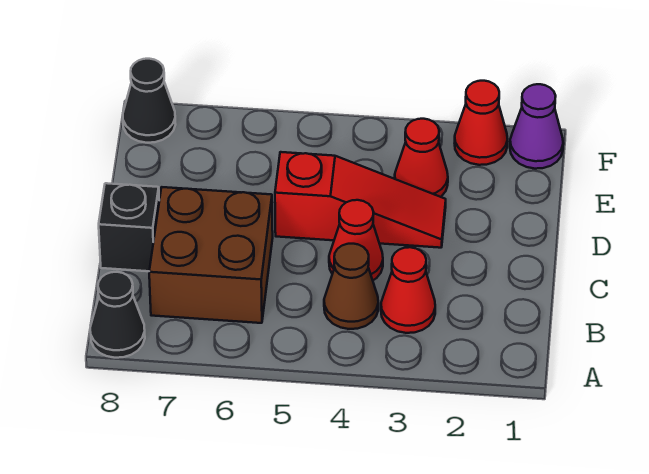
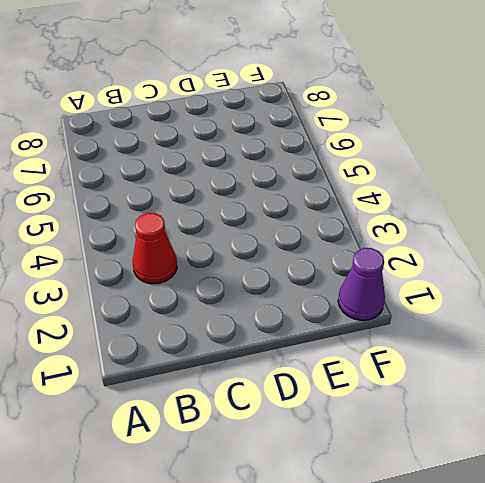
none -> black cone A8 level 1
none -> brown cone B4 level 1

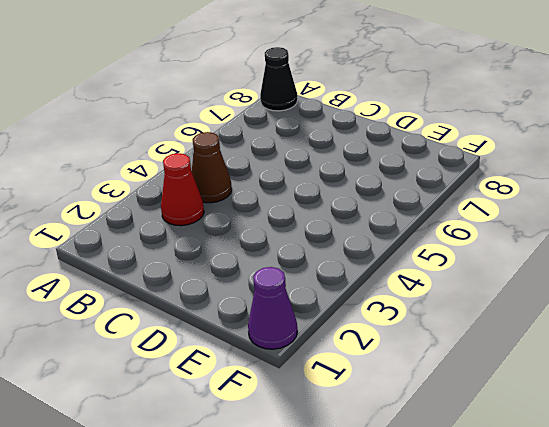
none -> brown brick B6:C7 level 1
none -> red cone C4 level 1

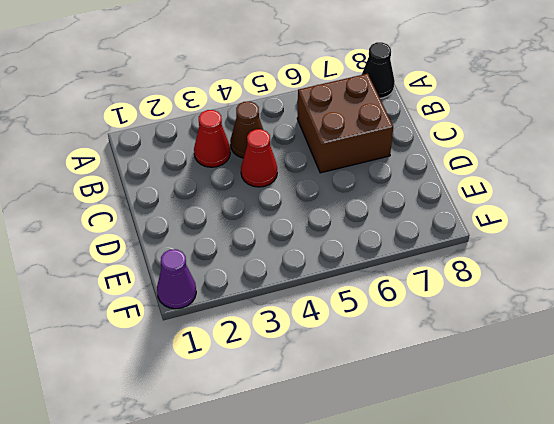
none -> black brick C8 level 1
none -> red slope D3:D5 level 1 top 5

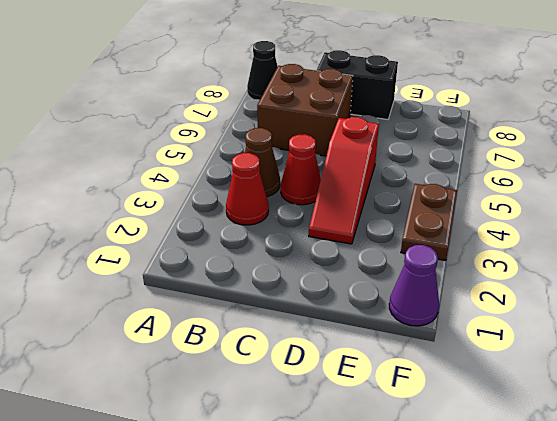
black brick C8:D8 level 1 -> black brick C8 level 1
brown plate F3:F4 level 1 -> none
none -> red cone E3 level 1
none -> red cone F2 level 1

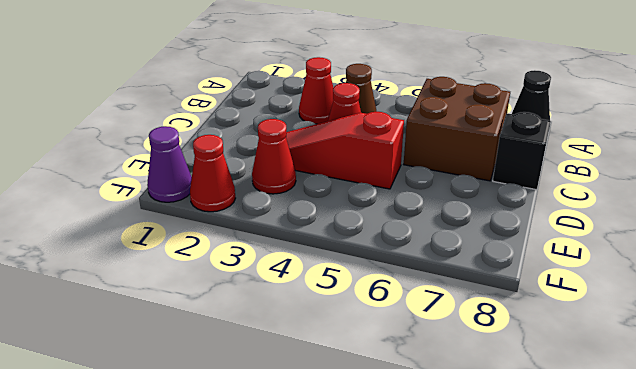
none -> black cone F8 level 1

